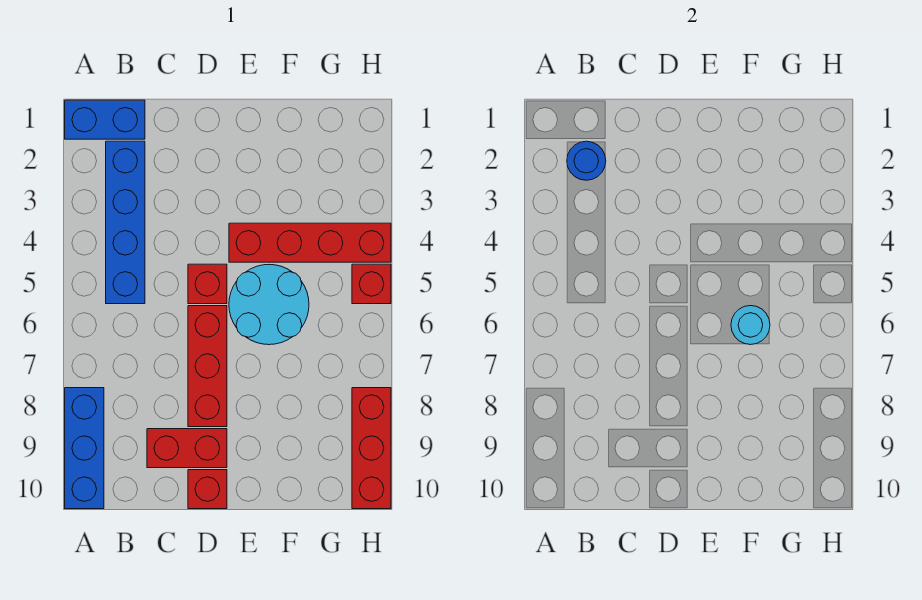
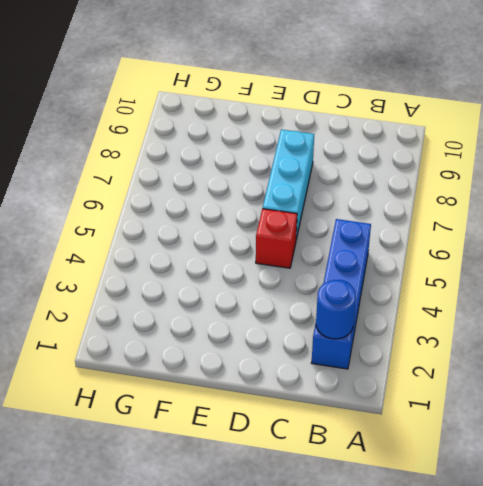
cyan brick D6:D8 level 1 -> red brick D6:D8 level 1
none -> blue brick A1:B1 level 1
none -> blue brick A8:A10 level 1
none -> red brick C9:D9 level 1

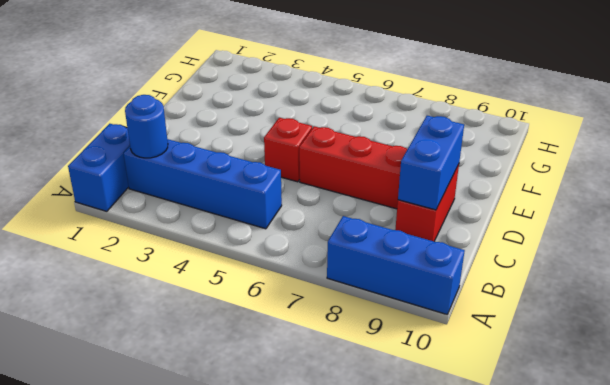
blue brick C9:D9 level 2 -> none
none -> red brick D10 level 1
none -> red brick E4:H4 level 1
none -> cyan round brick E5:F6 level 1

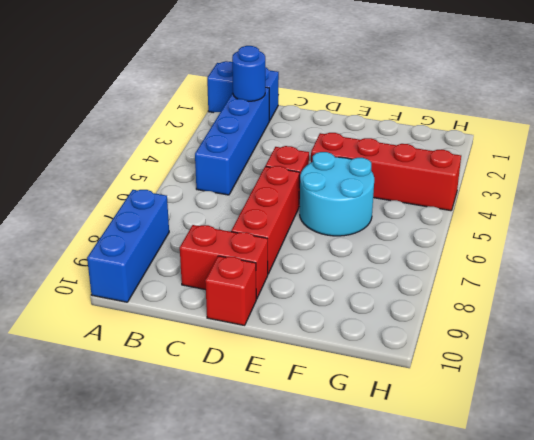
none -> red brick H5 level 1
none -> red brick H8:H10 level 1
none -> cyan round brick F6 level 2

